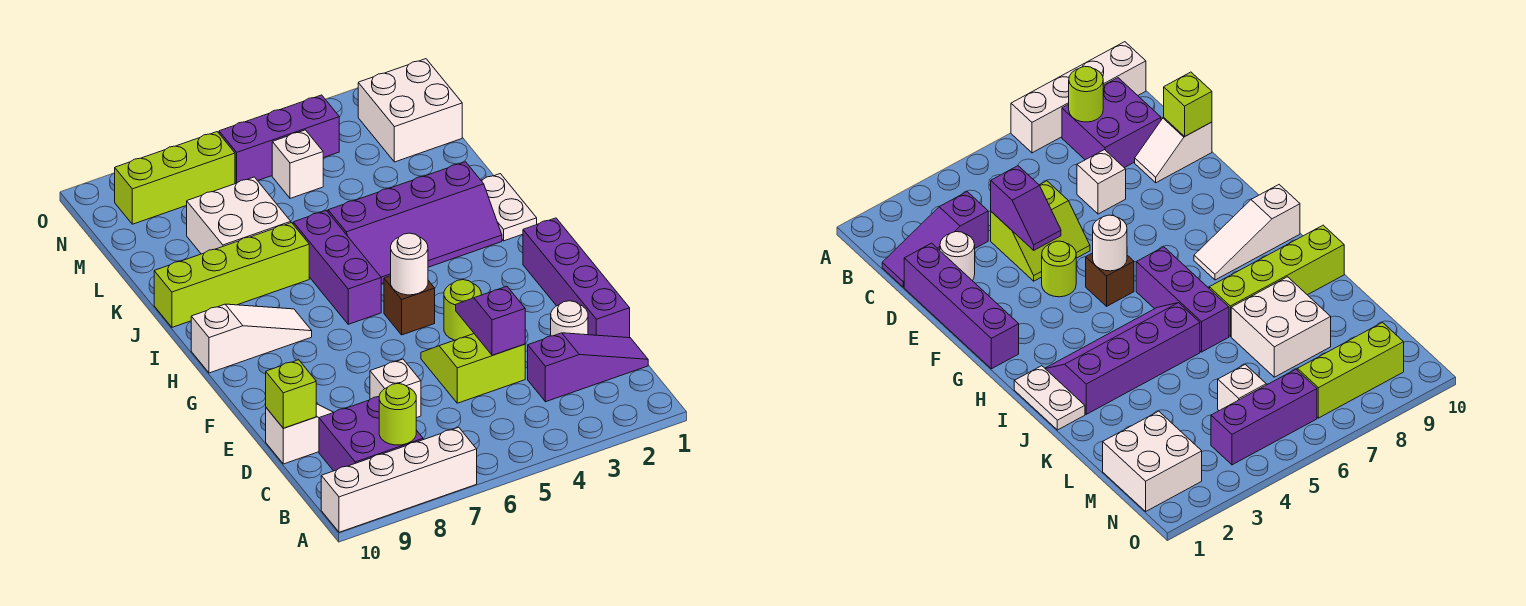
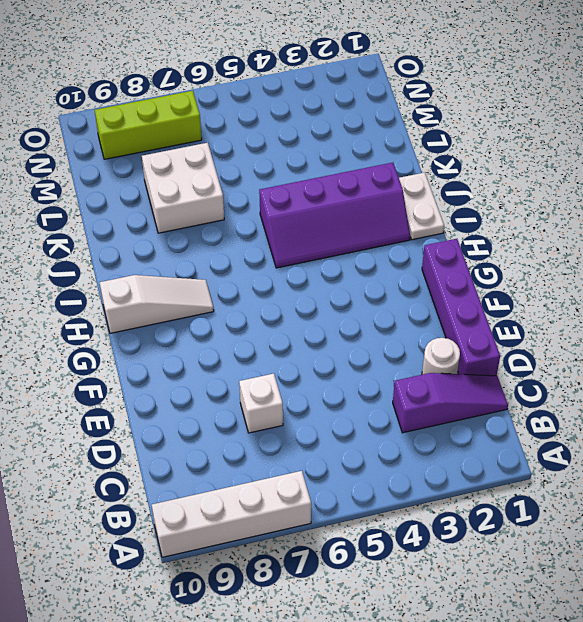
none -> purple brick B8:C9 level 1
none -> lime slope D4:E5 level 1 top D
none -> white slope D9:D10 level 1 top 10

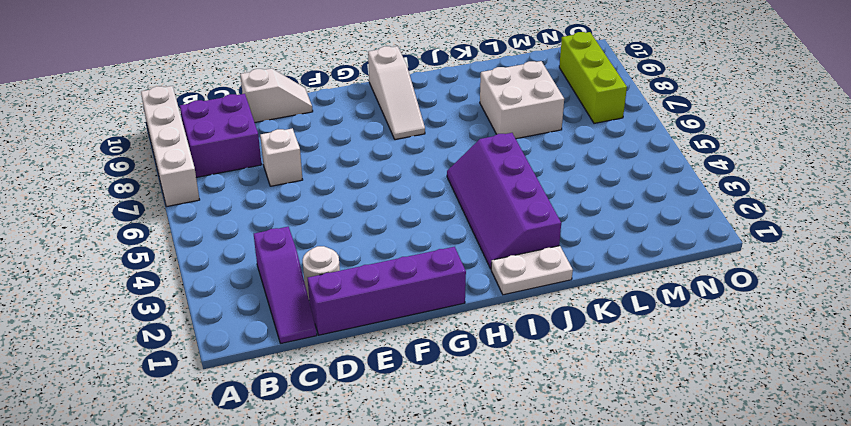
white slope D10:E10 level 1 top D -> white slope D9:D10 level 1 top 10
none -> lime slope D4:E5 level 1 top D
none -> lime round brick F4 level 1
none -> brown brick G5 level 1

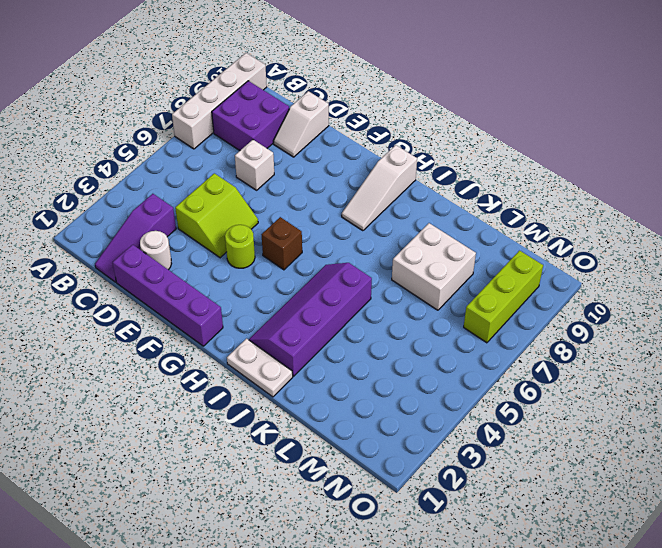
none -> purple brick H6:J6 level 1
none -> lime brick J7:J10 level 1
none -> white brick M1:N2 level 1

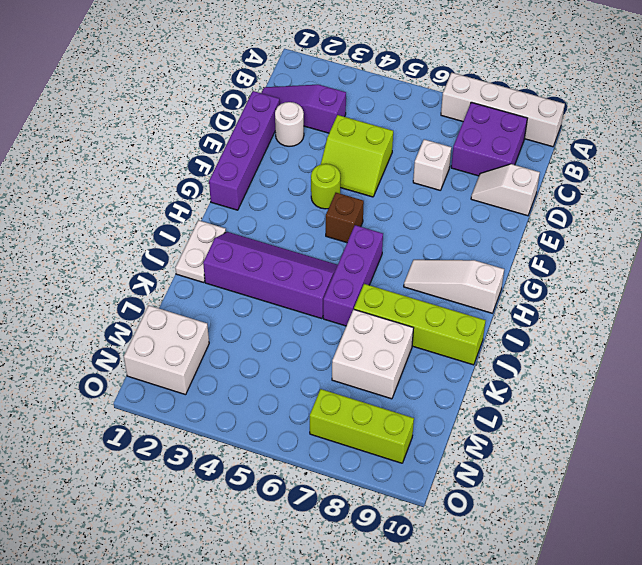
none -> white brick M5 level 1
none -> purple brick N4:N6 level 1
none -> lime round brick B8 level 2

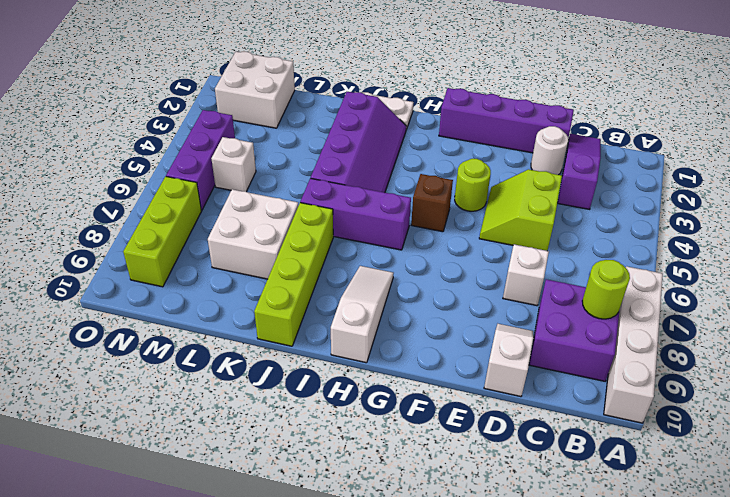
none -> purple slope D4:E4 level 2 top D
none -> lime brick D10 level 2
none -> white round brick G5 level 2

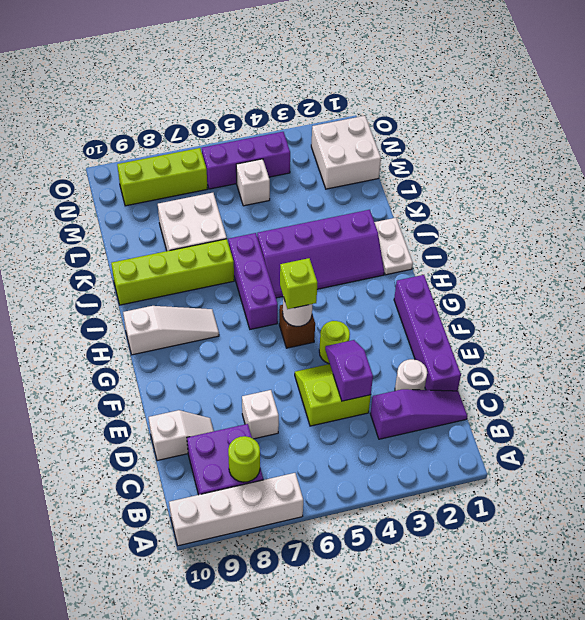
lime brick G5 level 3 -> lime brick D10 level 2

